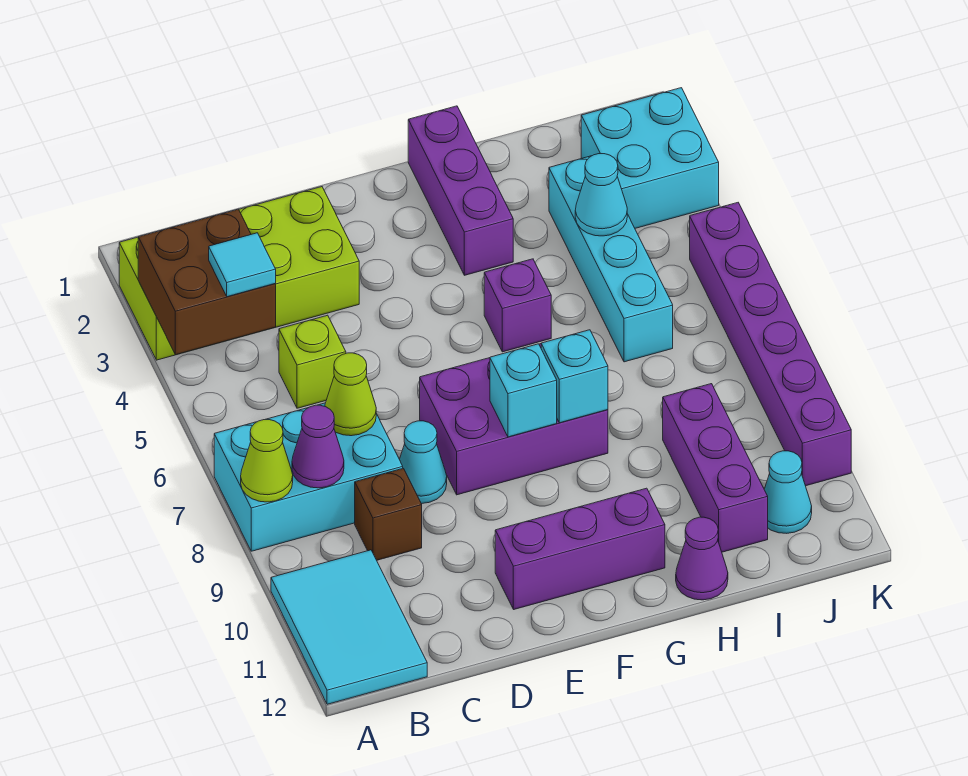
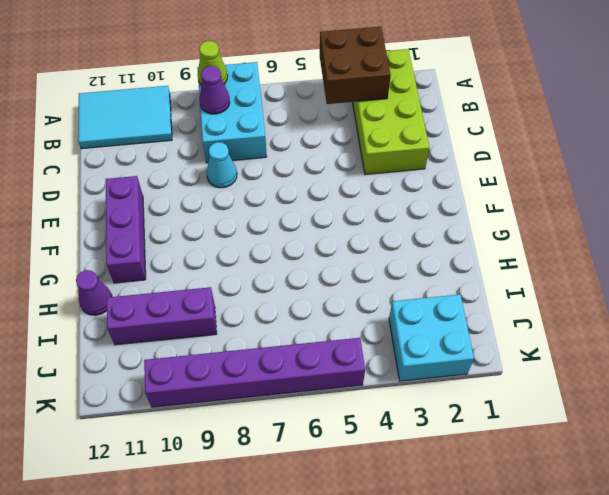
none -> lime brick C5 level 1
none -> brown brick C9 level 1
none -> purple brick E7:G8 level 1

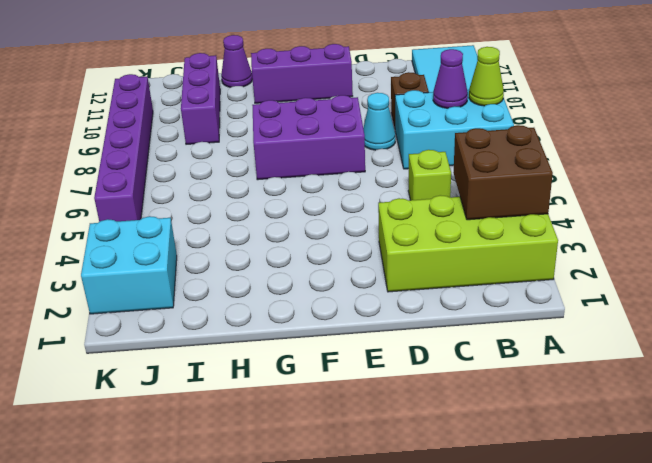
none -> purple brick G1:G3 level 1
none -> purple brick G5 level 1
none -> cyan brick I3:I6 level 1

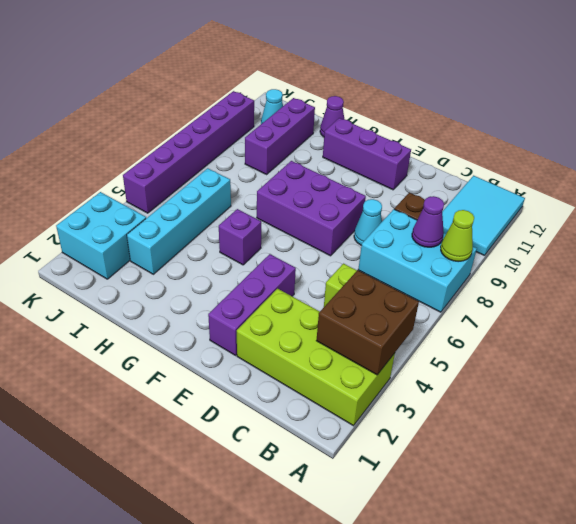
purple brick E2:E4 level 1 -> purple brick G1:G3 level 1
none -> lime cone C7 level 2
none -> cyan brick F8 level 2
none -> cyan brick G8 level 2

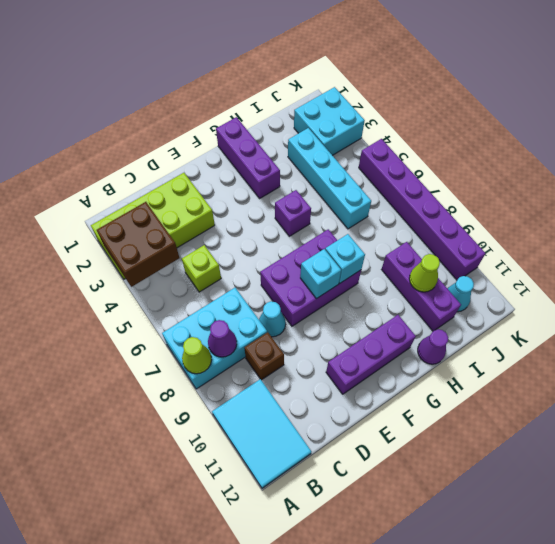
lime cone I10 level 2 -> lime cone C7 level 2
none -> cyan cone I4 level 2
none -> cyan tile B4 level 3

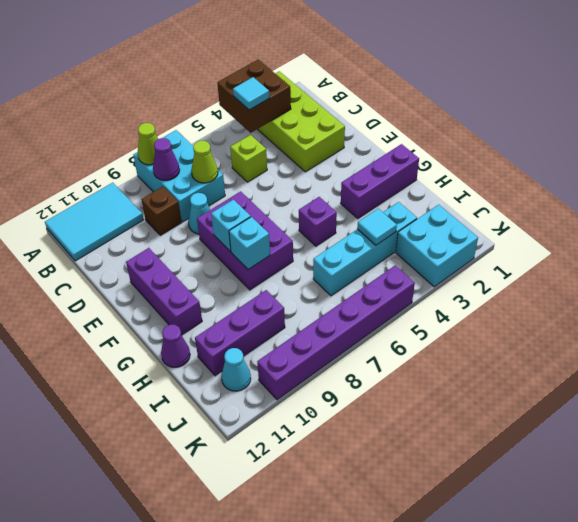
cyan tile I4 level 2 -> cyan cone I4 level 2

